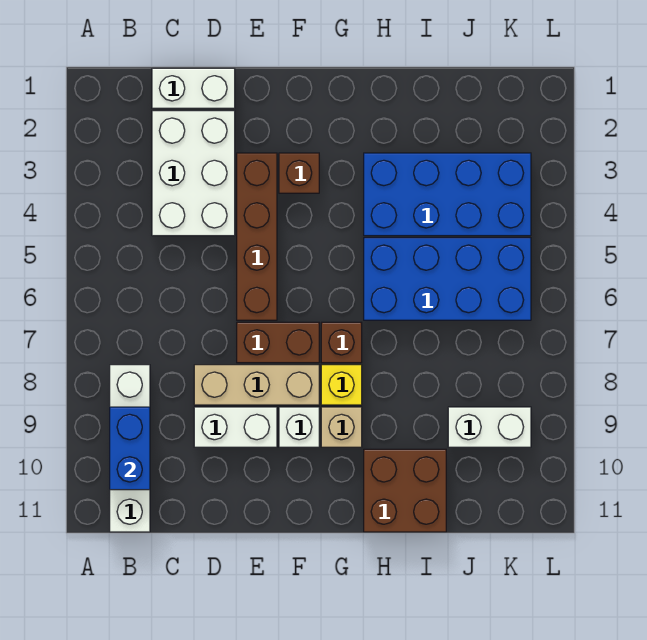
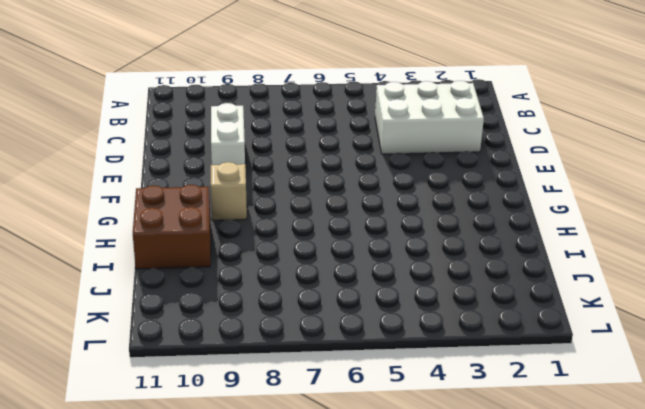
none -> white brick B8:B11 level 1
none -> white brick C1:D1 level 1
none -> tan brick D8:F8 level 1

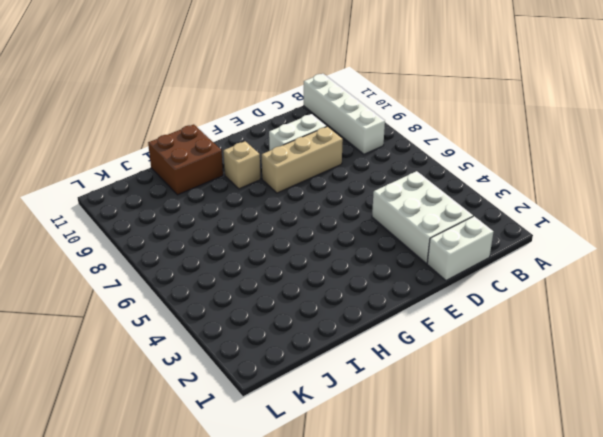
none -> brown brick E3:E6 level 1
none -> brown brick E7:F7 level 1
none -> brown brick F3 level 1

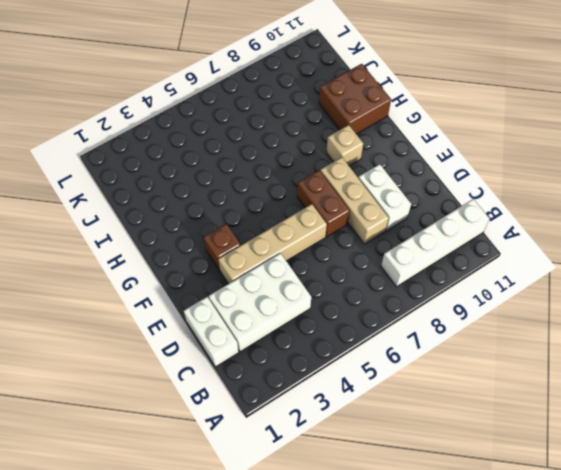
tan brick E3:E6 level 1 -> brown brick E3:E6 level 1
none -> white brick F9 level 1
none -> brown brick G7 level 1
none -> yellow brick G8 level 1

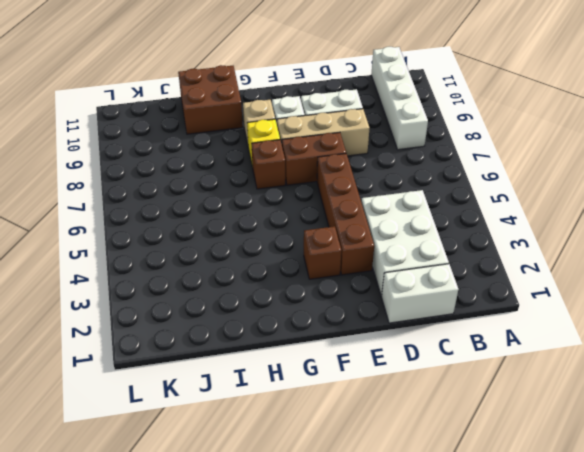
none -> blue brick H3:K4 level 1
none -> blue brick H5:K6 level 1
none -> white brick J9:K9 level 1

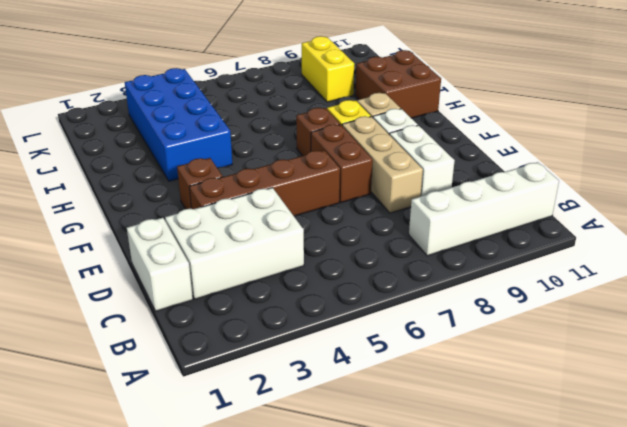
yellow brick J9:K9 level 1 -> white brick J9:K9 level 1
none -> blue brick H5:K6 level 1
none -> blue brick B9:B10 level 2

